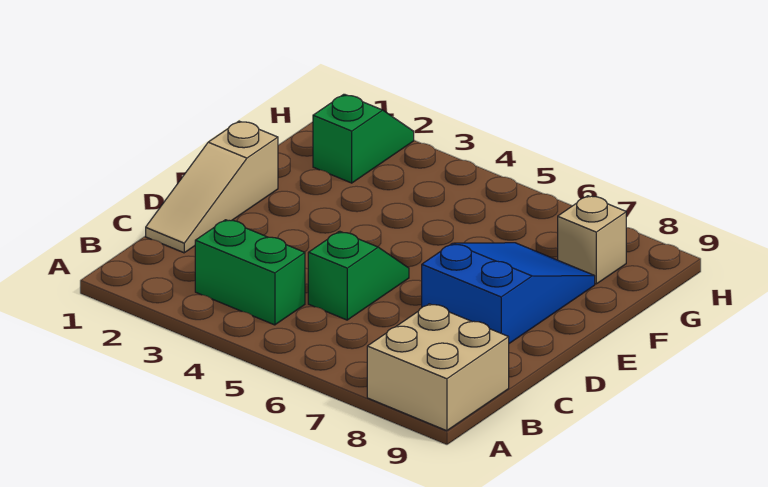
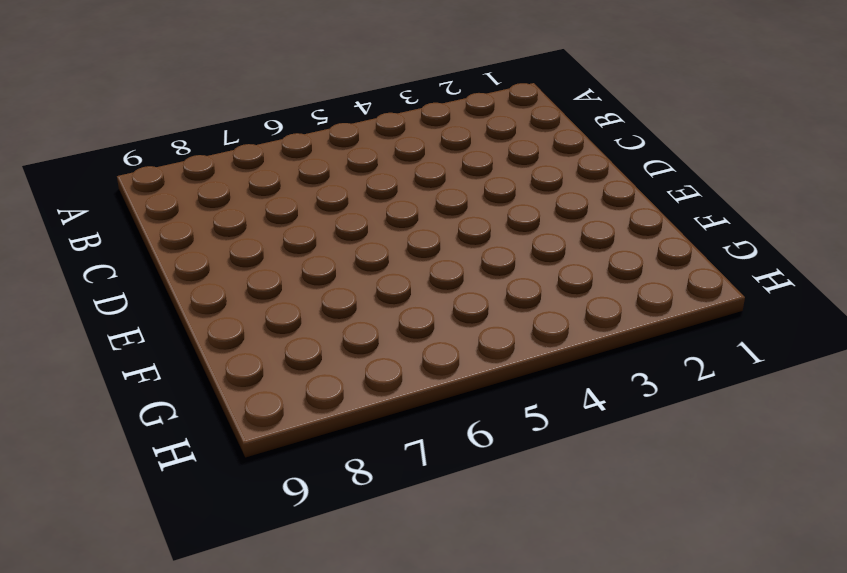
none -> tan brick A8:B9 level 1
none -> green brick B3:B4 level 1

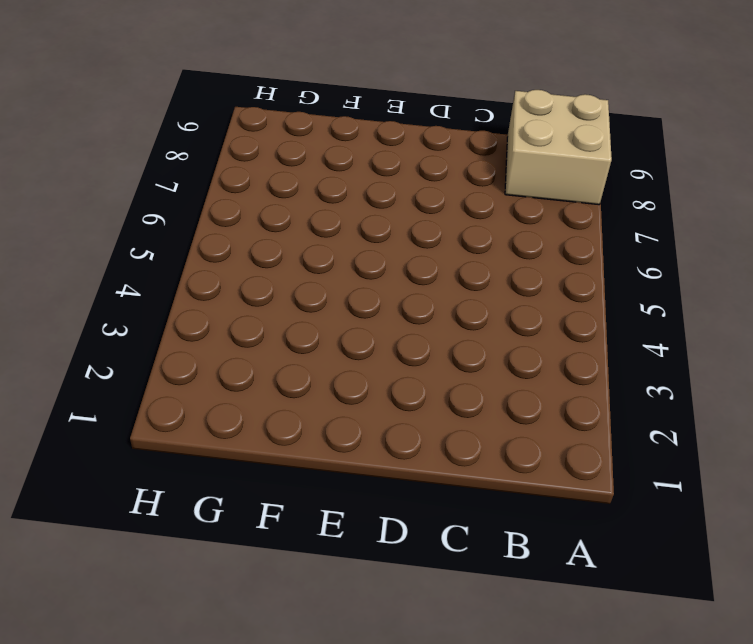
none -> green brick B3:B4 level 1
none -> tan slope C1:E1 level 1 top E

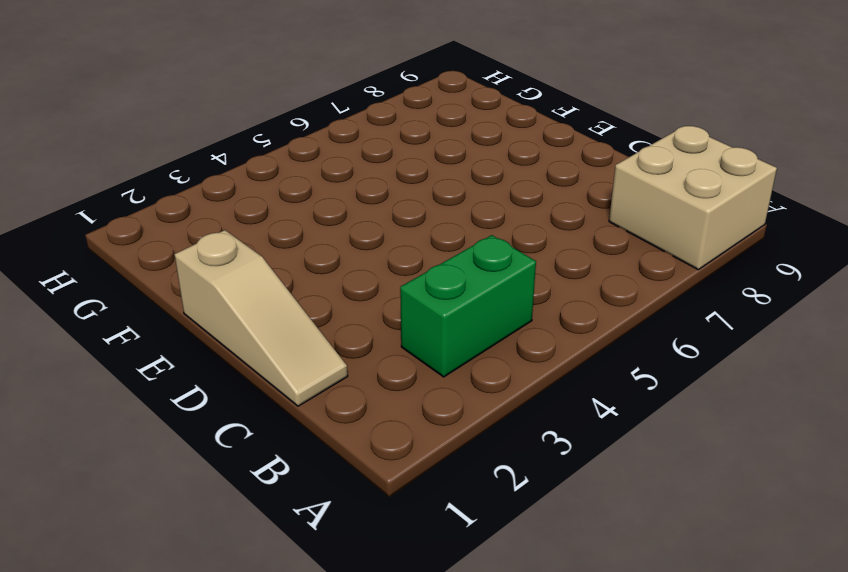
none -> green slope C5:D5 level 1 top C
none -> blue slope D7:F8 level 1 top D

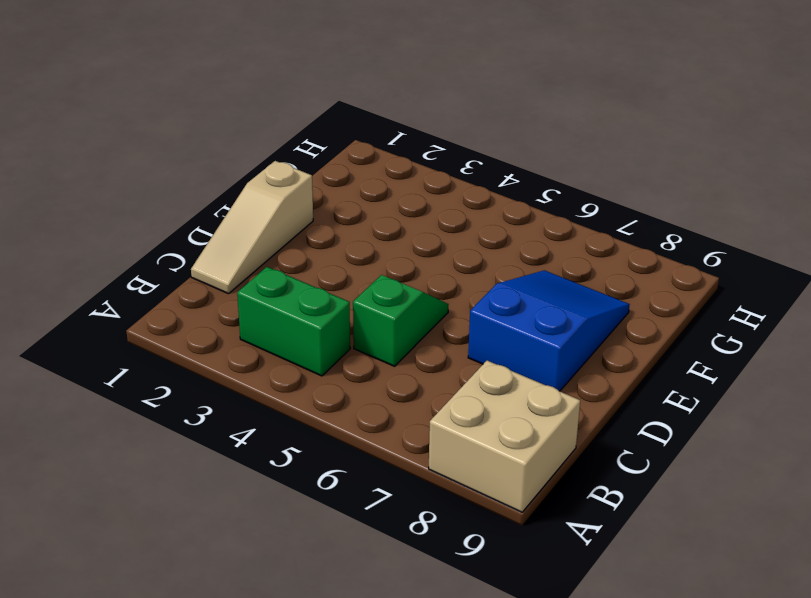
none -> green slope G2:H2 level 1 top G
none -> tan brick G8 level 1

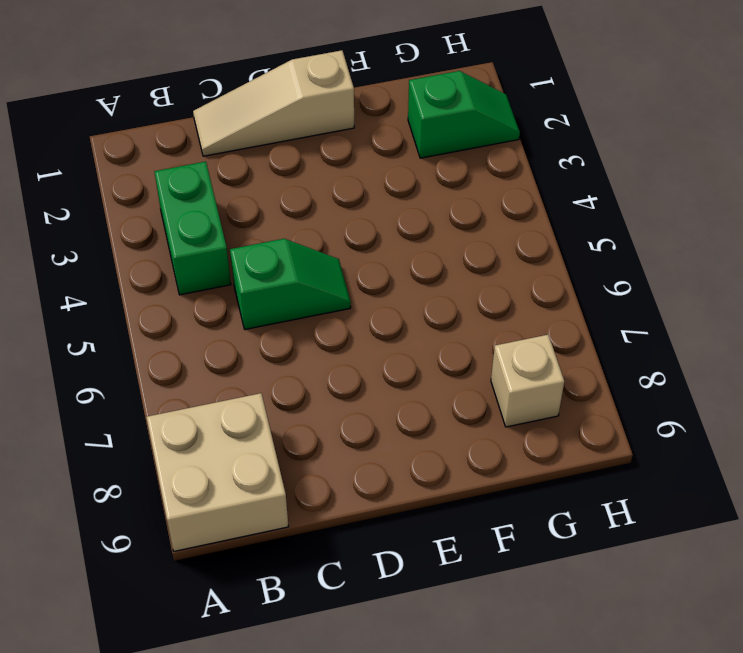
none -> blue slope D7:F8 level 1 top D

